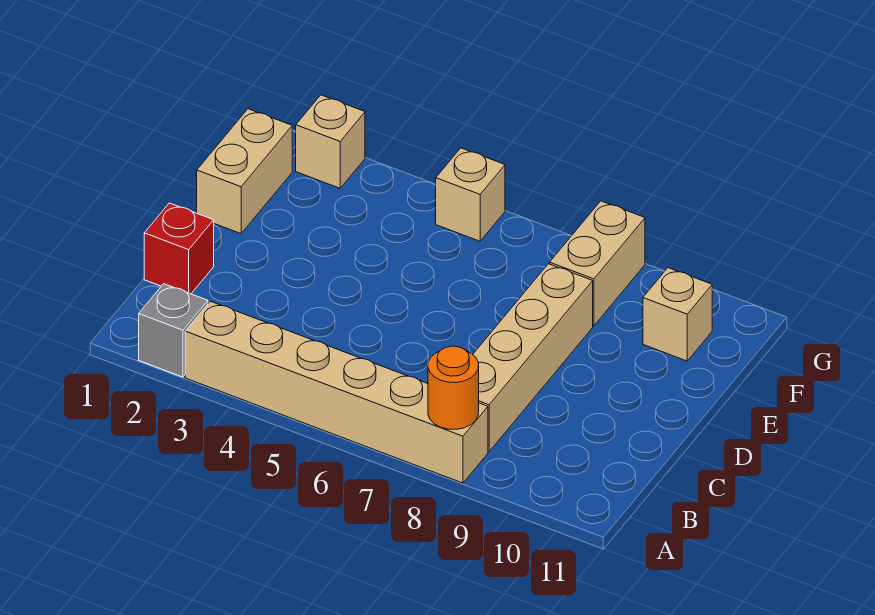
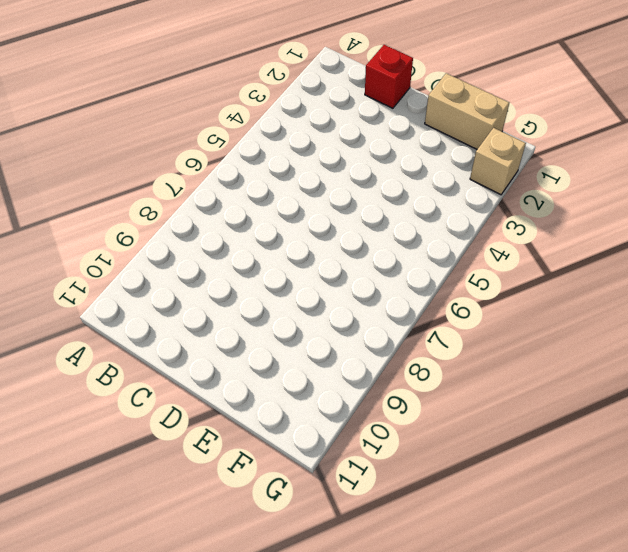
none -> grey brick A2 level 1
none -> tan brick A3:A8 level 1

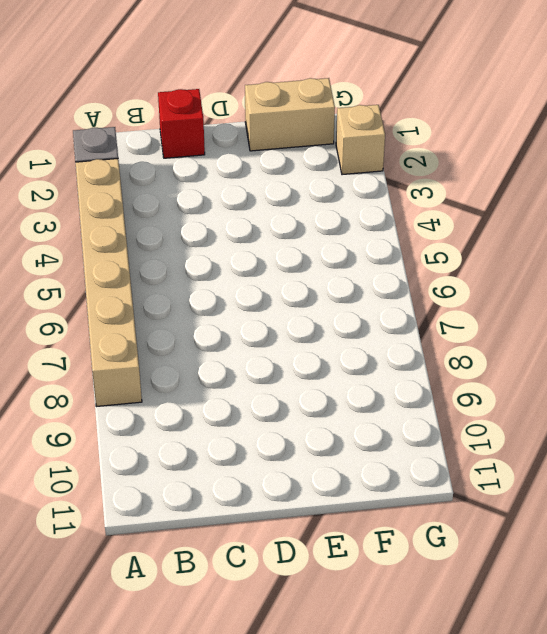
none -> tan brick B8:E8 level 1
none -> tan brick F8:G8 level 1

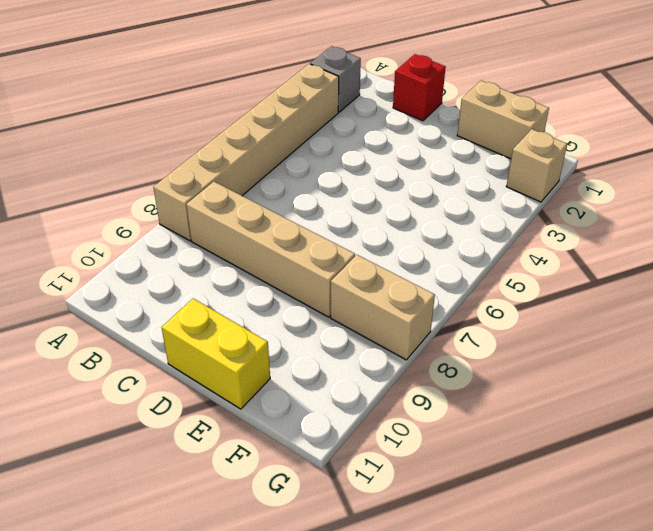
yellow brick D11:E11 level 1 -> none
none -> tan brick F10 level 1
none -> tan brick G5 level 1

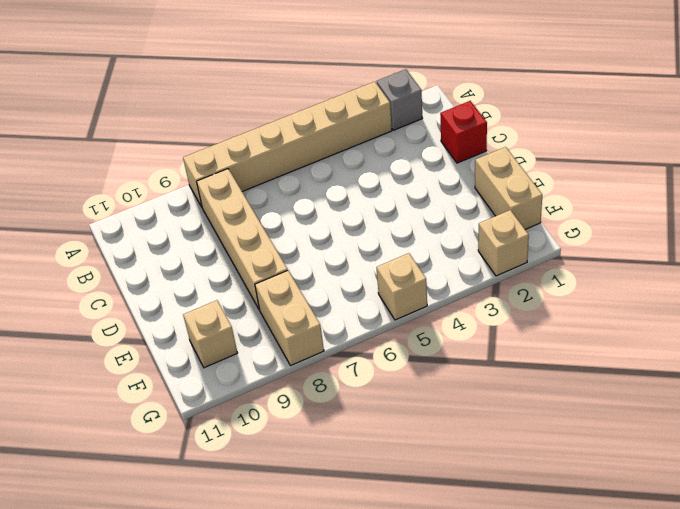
none -> orange round brick A8 level 2

